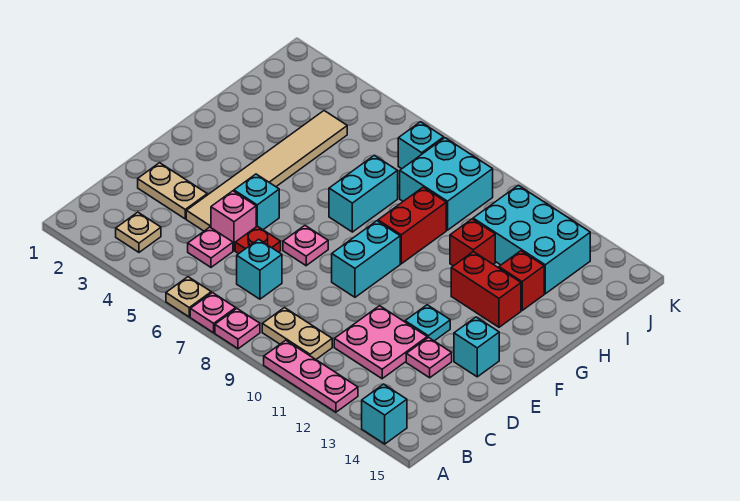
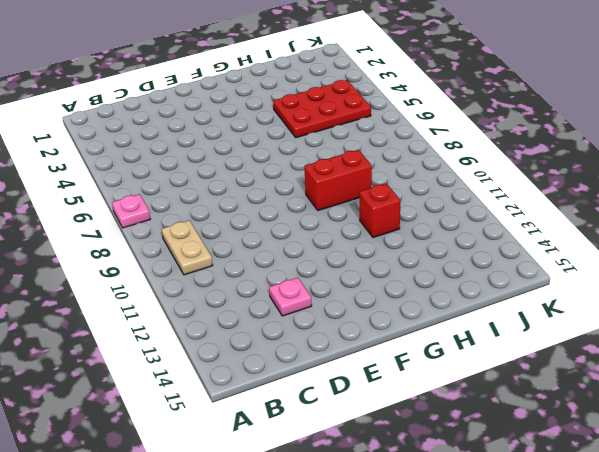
red plate H4:J5 level 1 -> tan tile D4:I4 level 1
none -> tan plate A6 level 1
none -> pink plate A8 level 1
none -> pink plate A10:A12 level 1

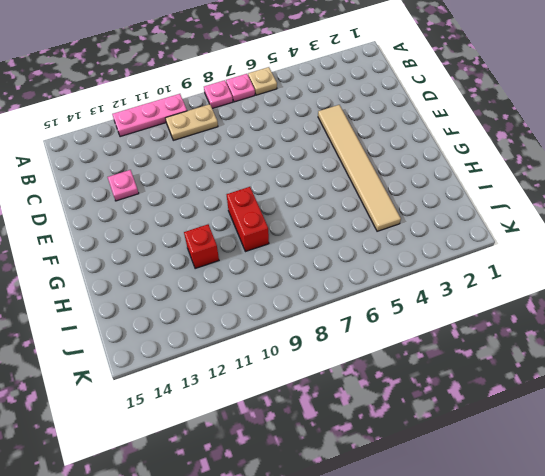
none -> cyan brick A14 level 1
none -> tan plate B3 level 1
none -> pink plate C5 level 1

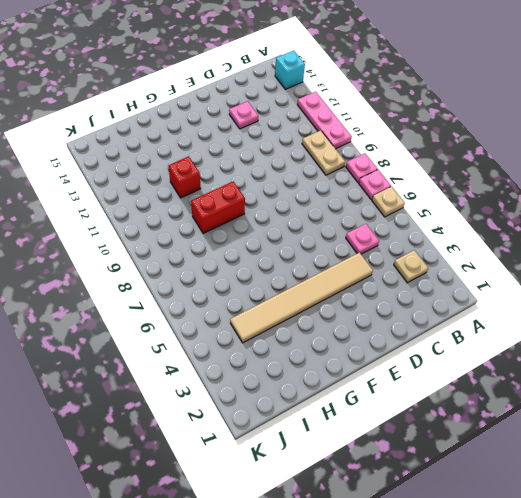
none -> cyan brick C7 level 1
none -> pink plate C11:D12 level 1
none -> tan plate D2:D3 level 1

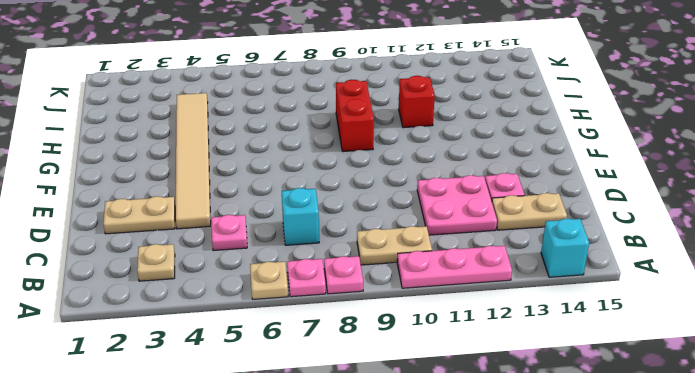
tan plate C13:C14 level 1 -> none
none -> pink brick D5 level 1
none -> red plate D6 level 1
none -> cyan brick E5 level 1

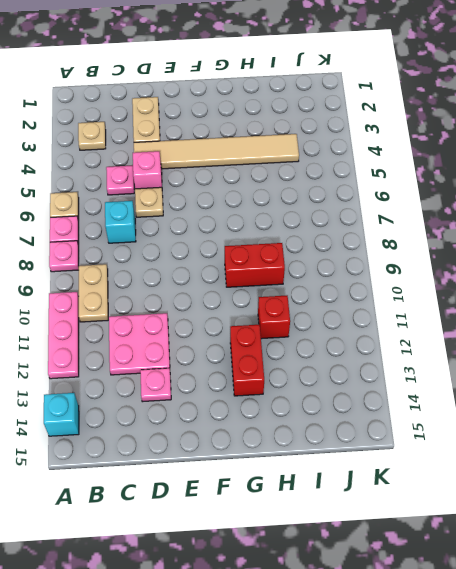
tan plate D6 level 1 -> red plate D6 level 1
none -> cyan brick E5 level 1
none -> pink plate E7 level 1
none -> cyan brick E9:F9 level 1

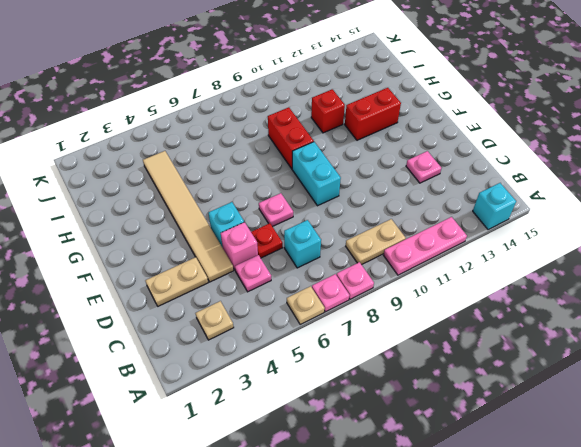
none -> pink plate C11:D12 level 1
none -> cyan plate E12 level 1
none -> cyan brick E14 level 1

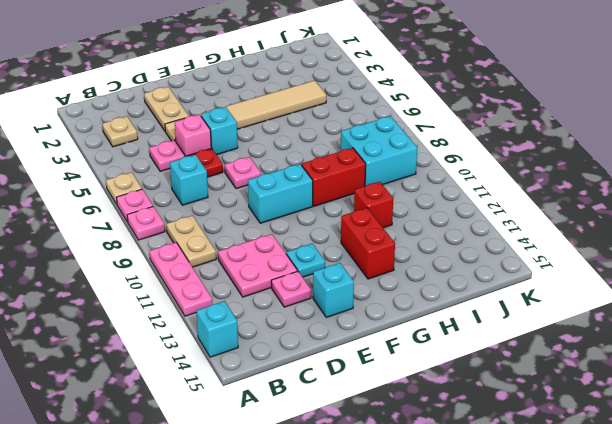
none -> cyan brick G7:H7 level 1
none -> red brick H13 level 1
none -> cyan brick I11:J13 level 1

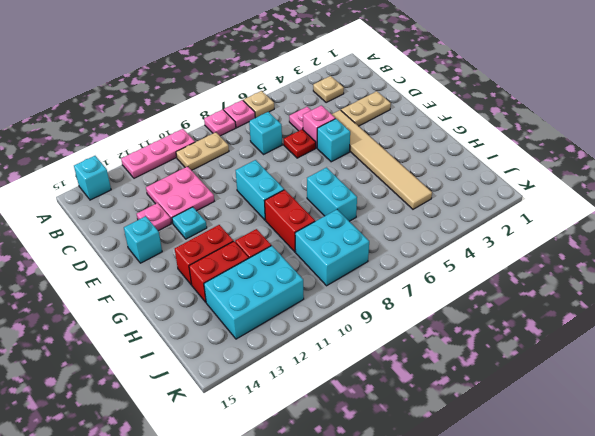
red brick H12:H13 level 1 -> red brick H13 level 1
none -> pink plate E7 level 1
none -> cyan brick J7 level 1

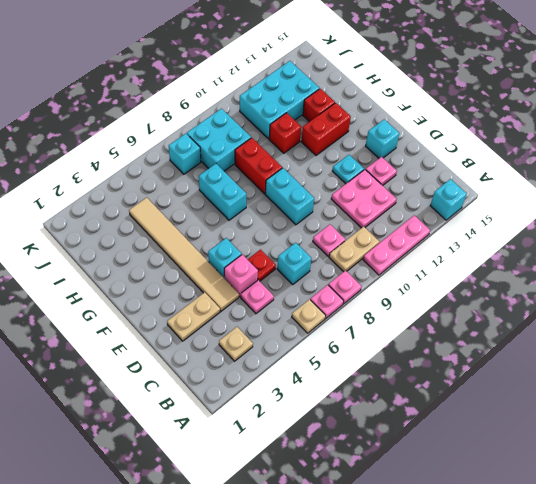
pink plate C9 level 1 -> pink plate E7 level 1

